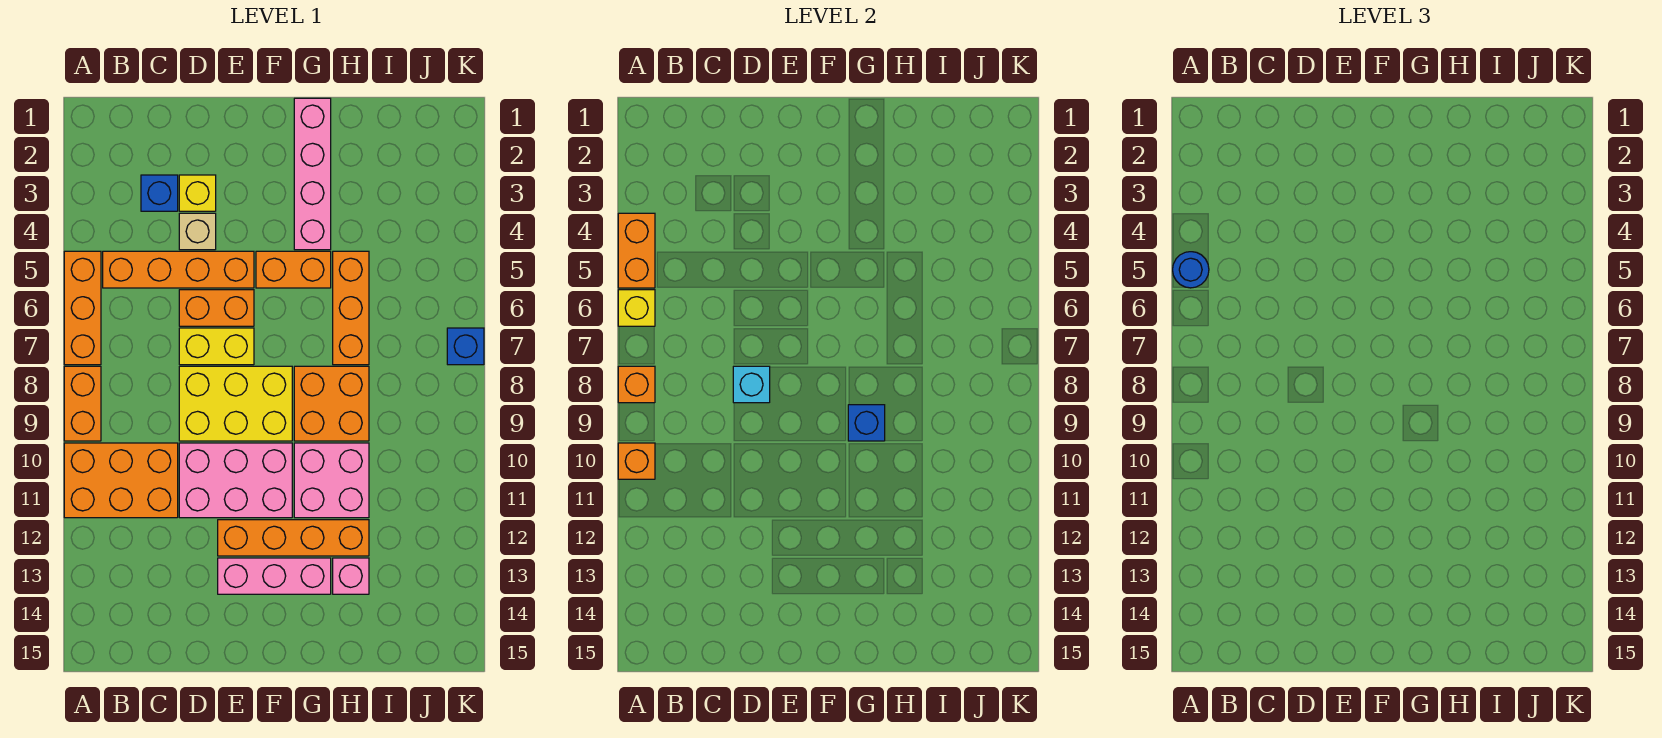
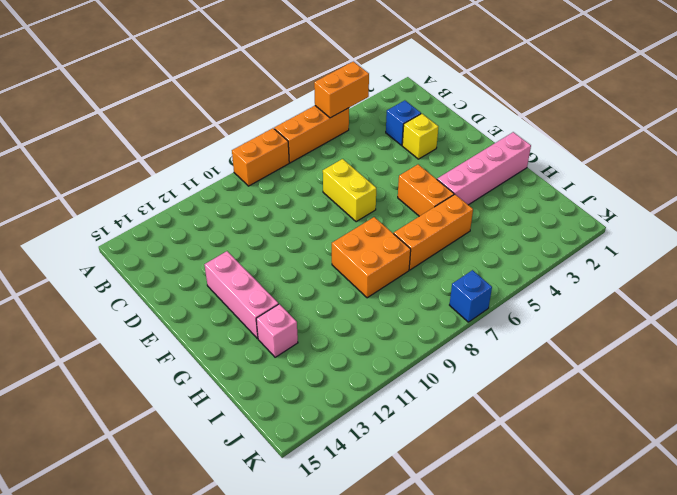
none -> orange brick A10:C11 level 1
none -> orange brick B5:E5 level 1
none -> tan brick D4 level 1

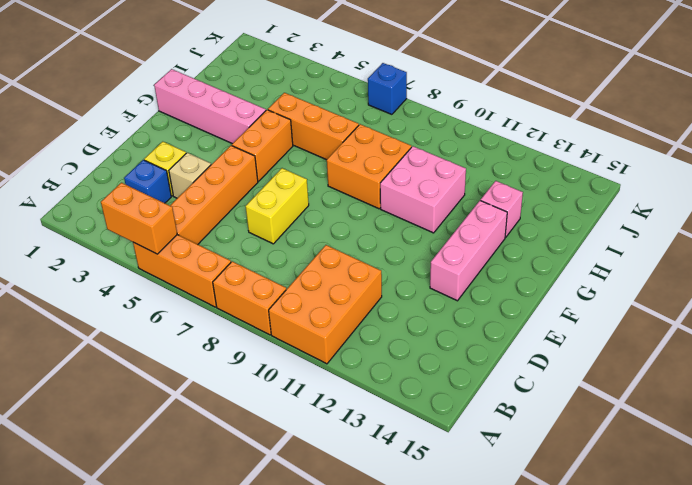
none -> orange brick D6:E6 level 1
none -> yellow brick D8:F9 level 1
none -> pink brick D10:F11 level 1

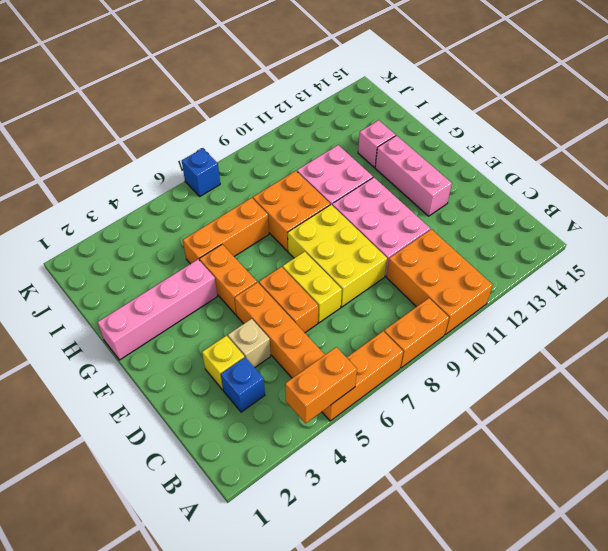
none -> orange brick E12:H12 level 1
none -> yellow brick A6 level 2
none -> orange brick A8 level 2

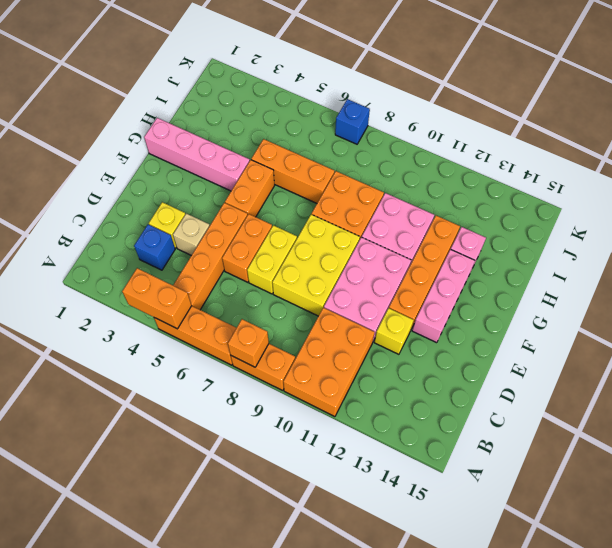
yellow brick D12 level 1 -> yellow brick A6 level 2
none -> orange brick A10 level 2
none -> cyan brick D8 level 2
none -> blue brick G9 level 2

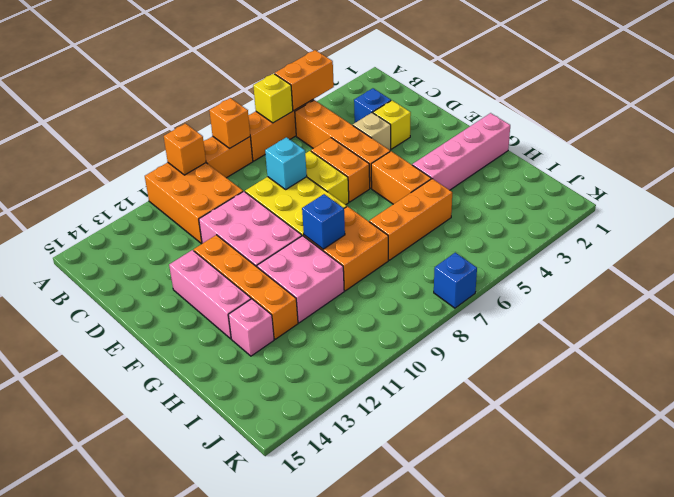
none -> blue round brick A5 level 3

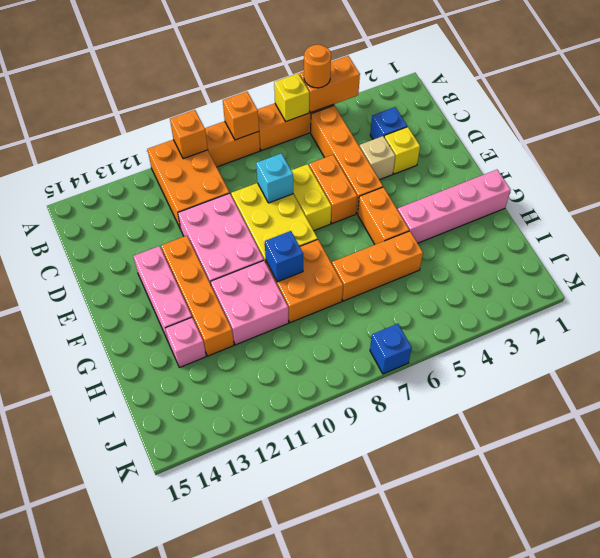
orange round brick A5 level 3 -> blue round brick A5 level 3

